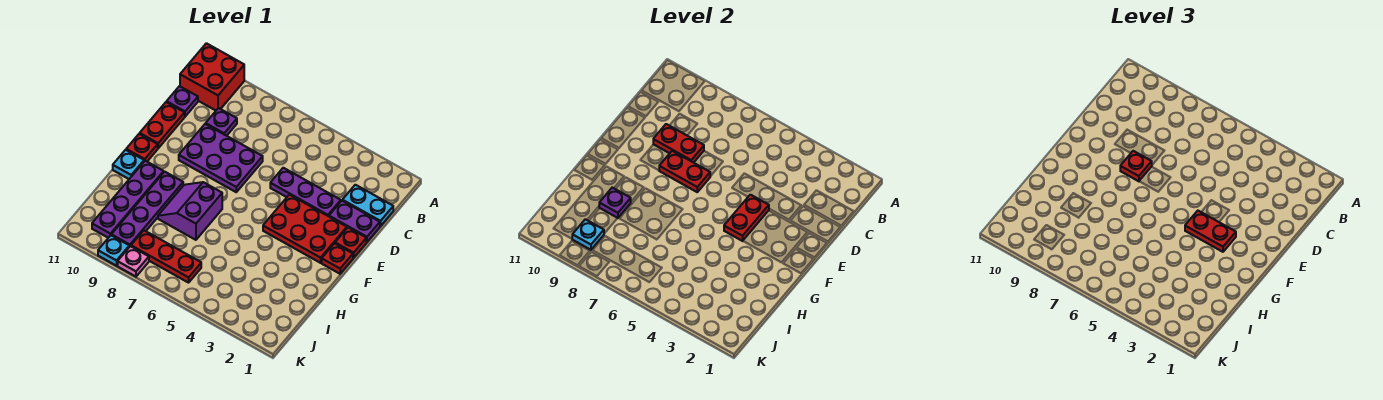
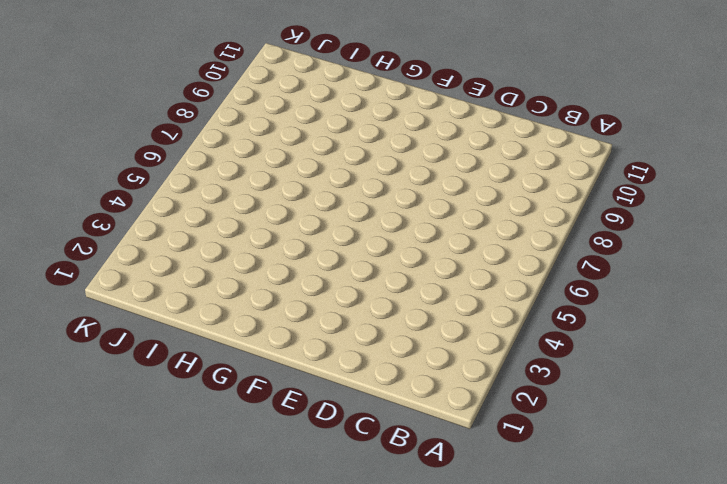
none -> red brick A10:B11 level 1
none -> cyan plate C1:C2 level 1
none -> purple plate C9 level 1

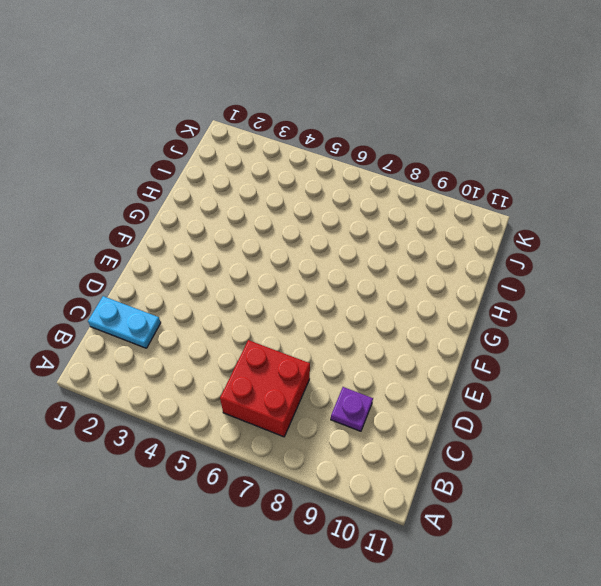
red brick B6:C7 level 1 -> red brick A10:B11 level 1
none -> purple plate C11 level 1
none -> purple plate D1:D2 level 1
none -> purple plate D3:D5 level 1

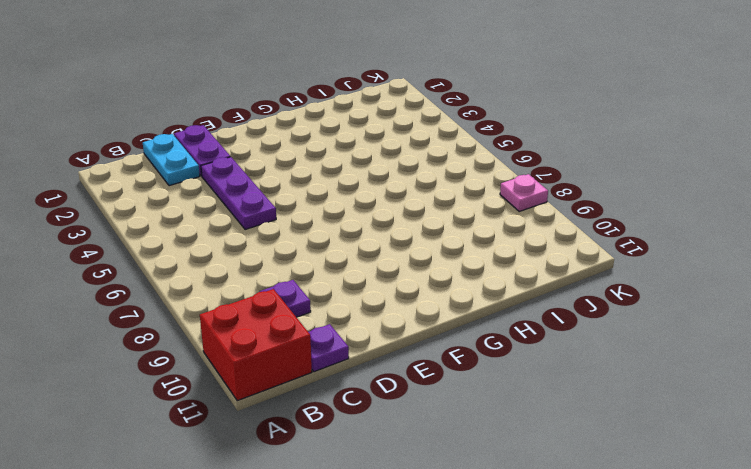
none -> purple plate D7:E9 level 1
none -> red plate D11:E11 level 1
none -> red plate E1 level 1

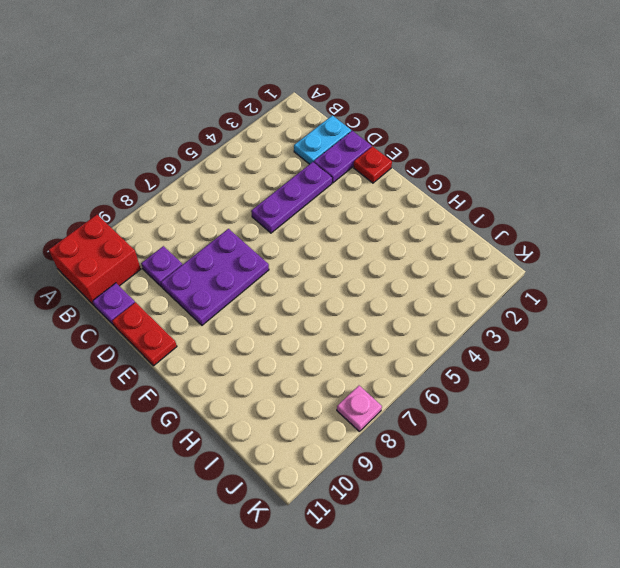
none -> red plate E2:F4 level 1
none -> red plate F1 level 1
none -> red plate F11 level 1

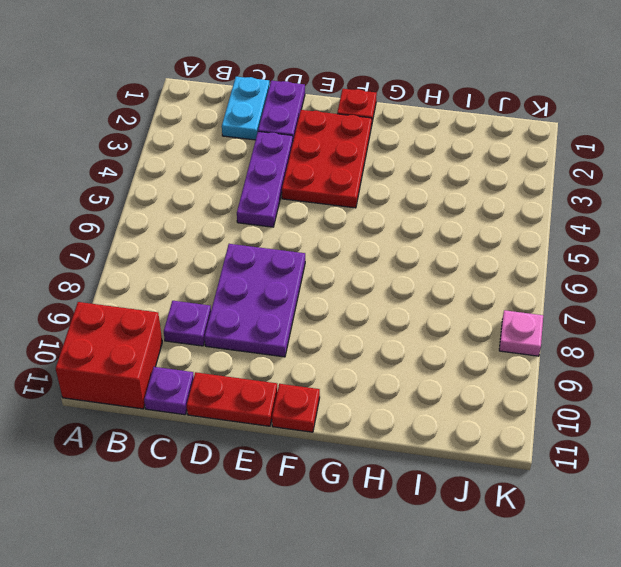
none -> red plate E1 level 1
none -> purple slope G7:H8 level 1 top 7
none -> purple plate G9:J9 level 1

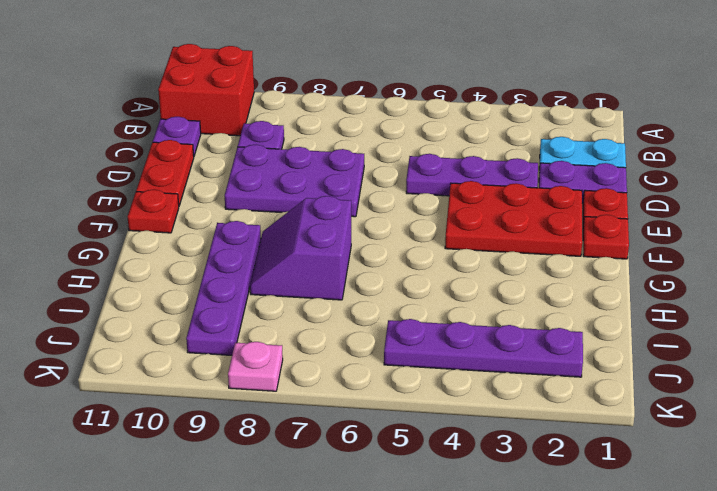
purple plate J2:J5 level 1 -> purple plate G10:J10 level 1
none -> cyan plate G11 level 1
none -> red plate J6:J8 level 1
none -> cyan plate K9 level 1

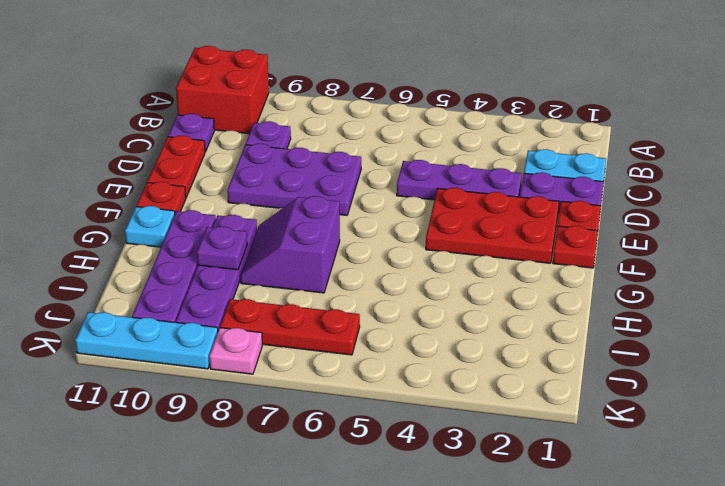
cyan plate K9:K11 level 1 -> cyan plate K9 level 1
none -> red plate D8:D9 level 2
none -> red plate E4:F4 level 2
none -> red plate E7:E8 level 2

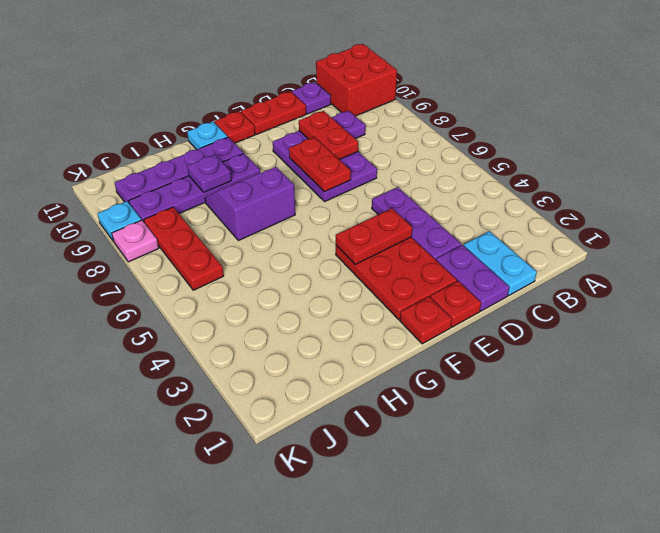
none -> cyan plate J9 level 2
none -> red plate E8 level 3
none -> red plate F3:F4 level 3

